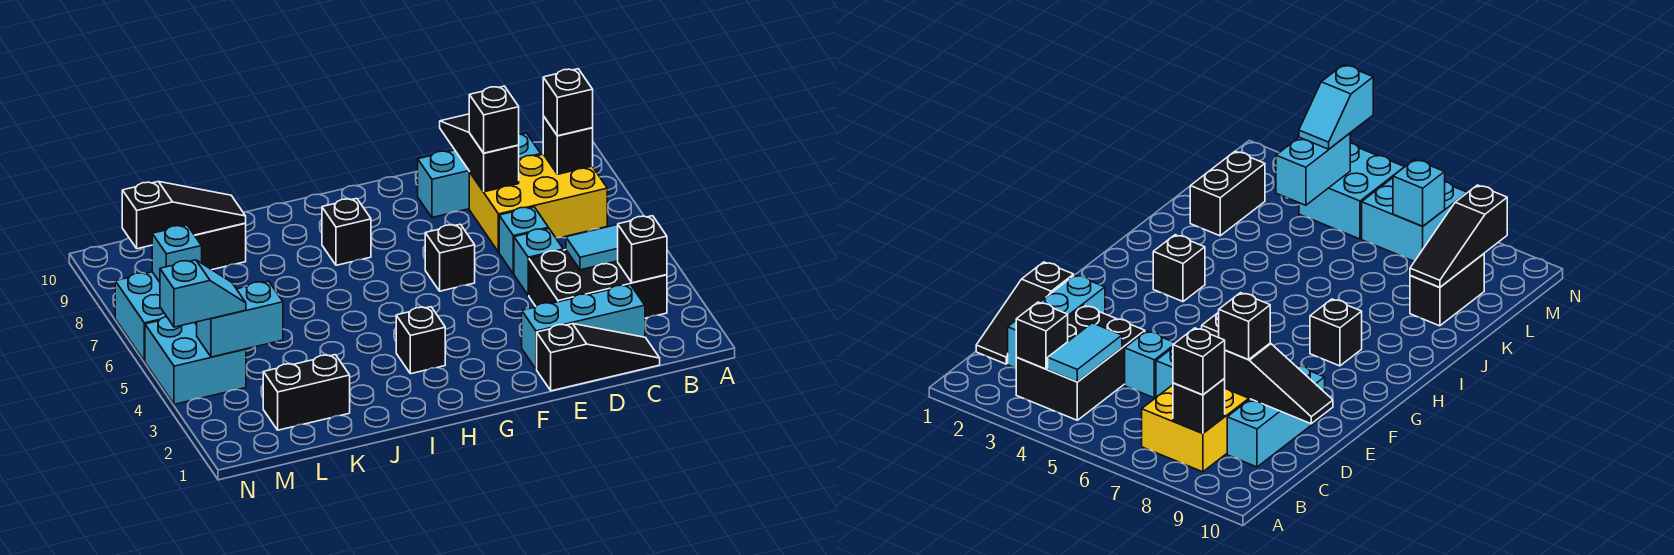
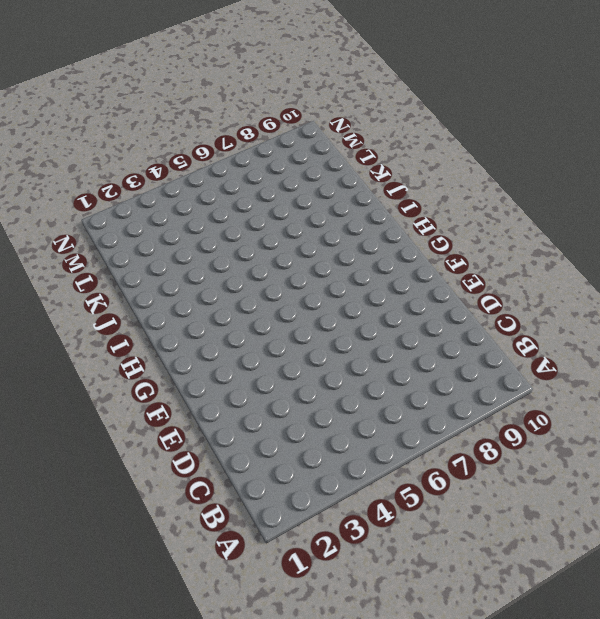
none -> black brick B3:D4 level 1
none -> yellow brick B7:D8 level 1
none -> black slope C1:E1 level 1 top E

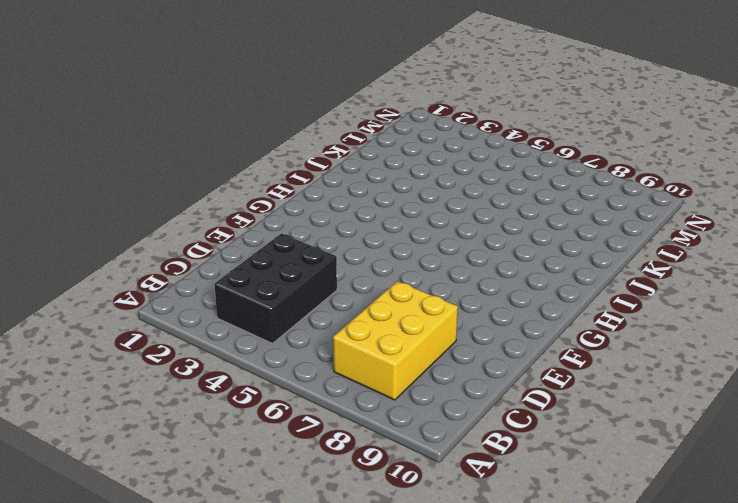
none -> black slope C1:E1 level 1 top E
none -> cyan brick C2:E2 level 1
none -> cyan brick C9:E9 level 1

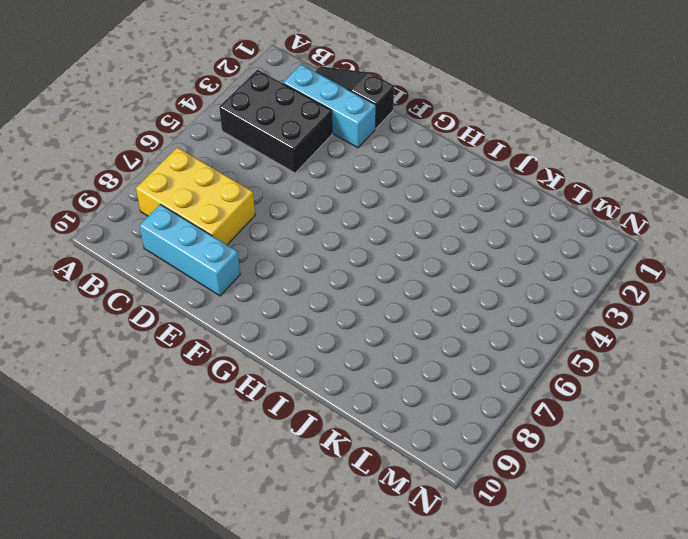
none -> cyan brick D5 level 1
none -> cyan brick D6 level 1
none -> black brick F6 level 1

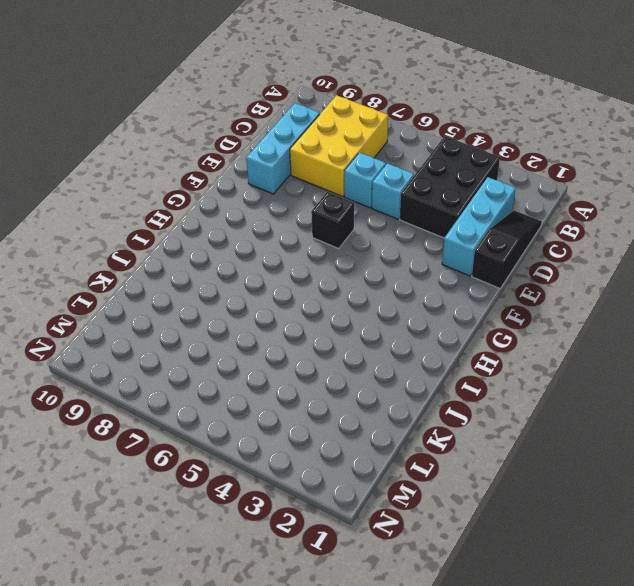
none -> black brick H3 level 1
none -> black brick H8 level 1
none -> black brick K2:L2 level 1

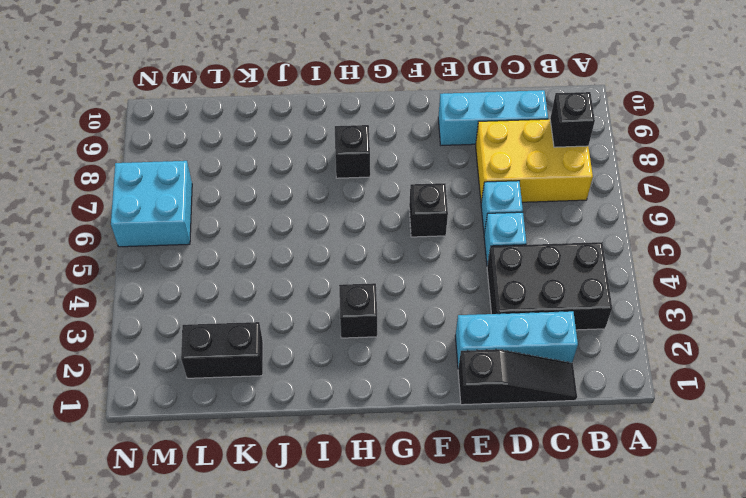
none -> black brick K9:L9 level 1
none -> cyan brick M4:N5 level 1
none -> black brick B3 level 2

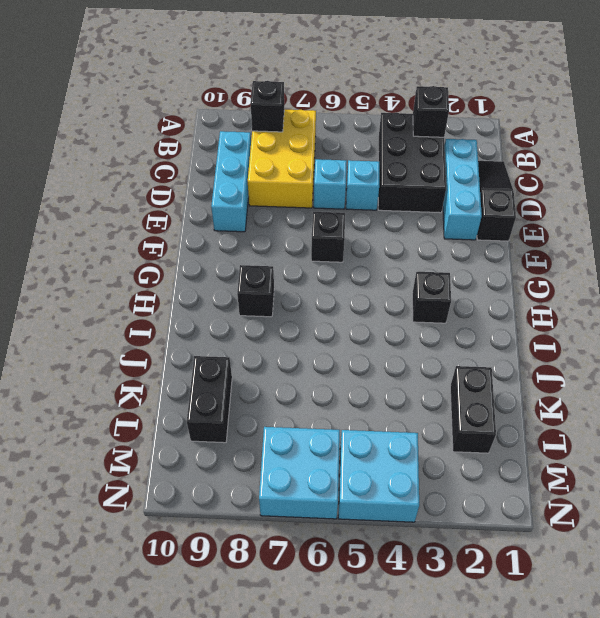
none -> cyan tile B4:C4 level 2
none -> black slope D8:D10 level 2 top 8
none -> black slope K9:M9 level 2 top M

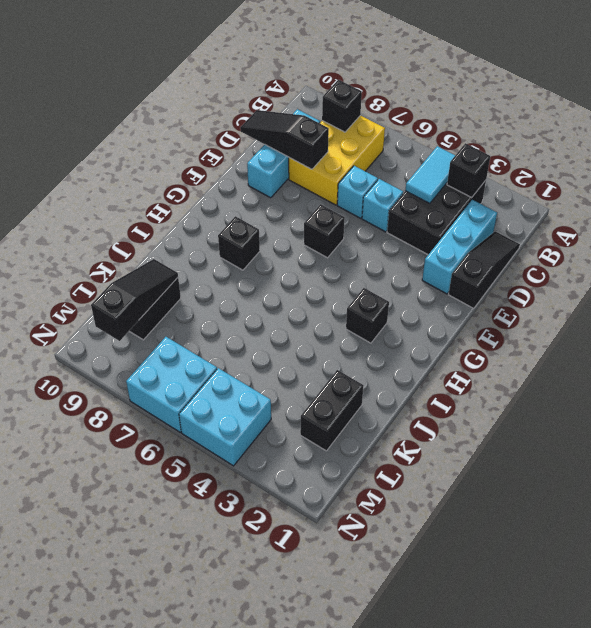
none -> cyan brick L4:M4 level 2
none -> cyan brick M7 level 2
none -> black brick B8 level 3

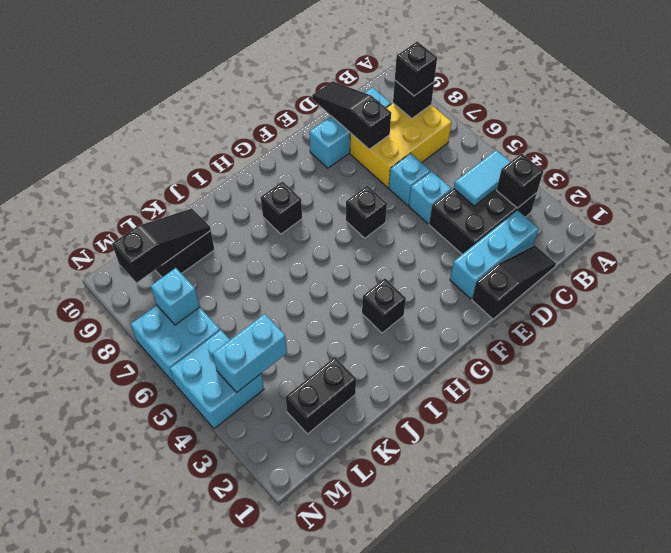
none -> black brick D8 level 3
none -> cyan slope M4:N4 level 3 top N

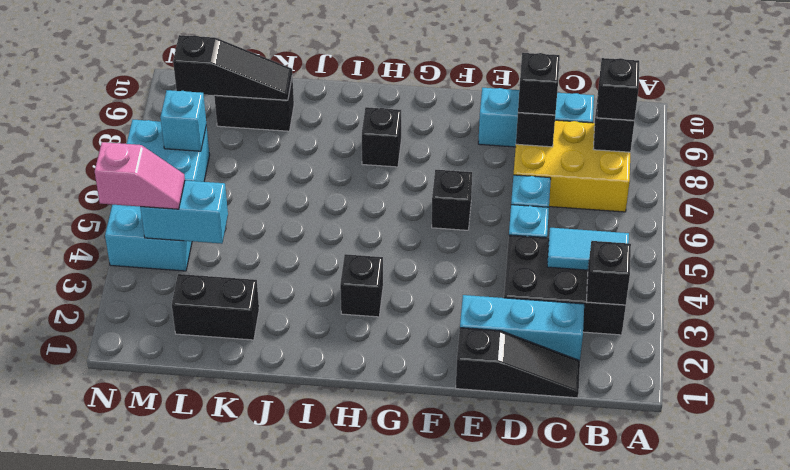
pink slope M4:N4 level 3 top N -> cyan slope M4:N4 level 3 top N

